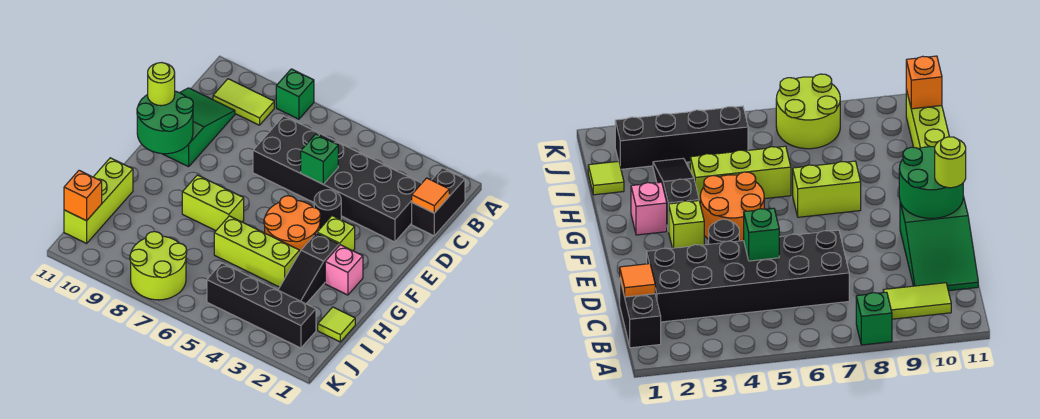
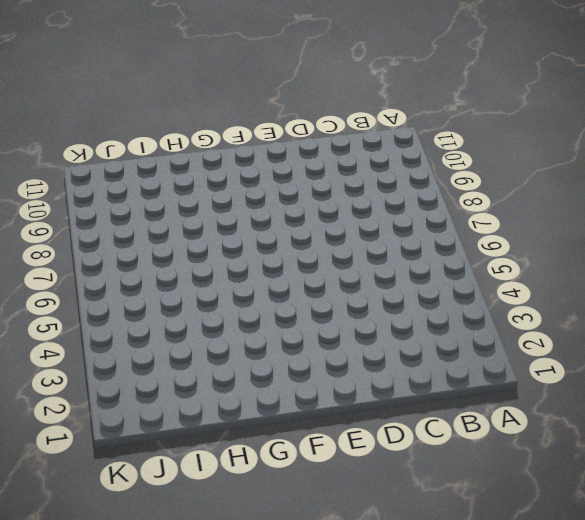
none -> green brick A8 level 1
none -> black brick B1:C1 level 1
none -> lime tile B9:B10 level 1

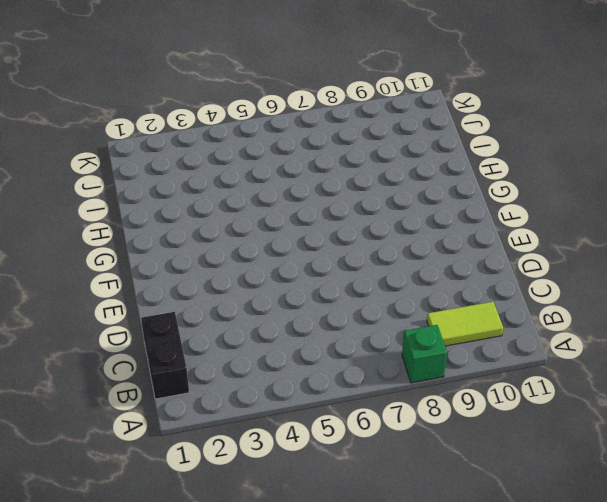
none -> black brick C2:D7 level 1
none -> green slope C10:E11 level 1 top E
none -> black round brick E4 level 1

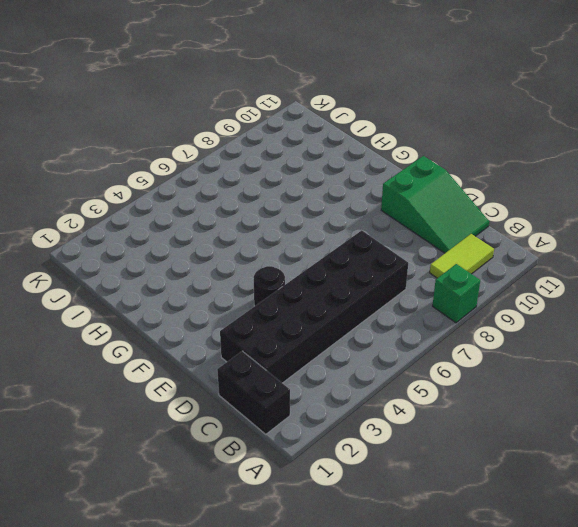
none -> lime brick F3 level 1
none -> orange round brick F4:G5 level 1
none -> pink brick G2 level 1

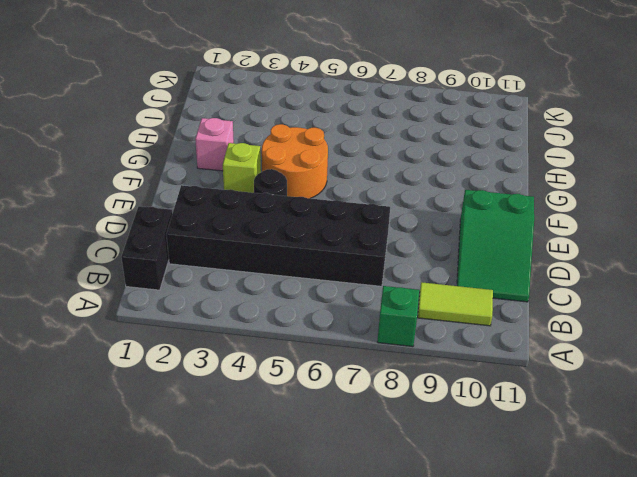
none -> black slope G3:I3 level 1 top G
none -> lime brick G7:G8 level 1
none -> lime brick H4:H6 level 1

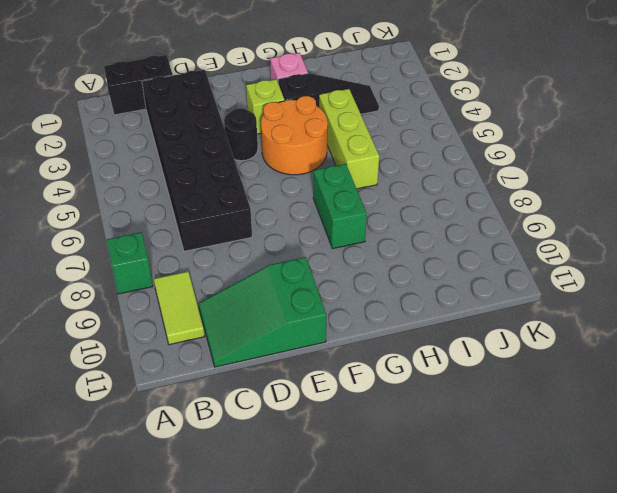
green brick G7:G8 level 1 -> lime brick G7:G8 level 1
none -> lime brick H11:J11 level 1
none -> lime tile I1 level 1
none -> black brick J2:J5 level 1

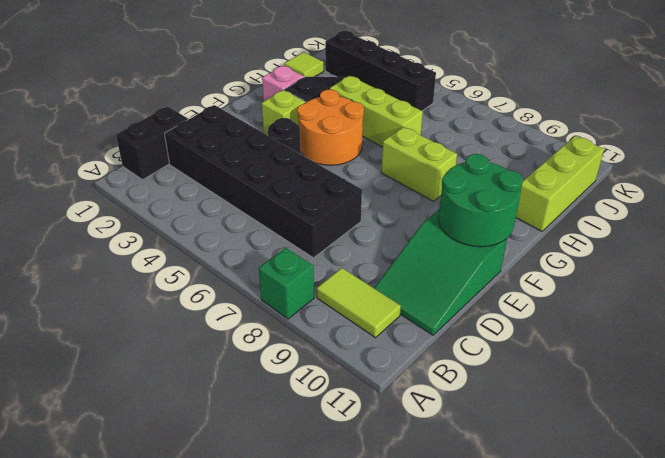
none -> lime round brick J7:K8 level 1
none -> orange tile C1 level 2
none -> green brick D5 level 2

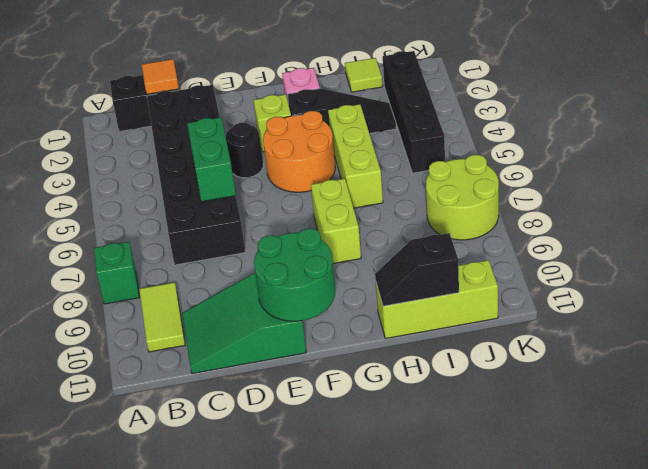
green brick D5:D6 level 2 -> green brick D5 level 2
black slope H11:I11 level 2 top I -> none
none -> orange brick J11 level 2
none -> lime round brick E11 level 3

